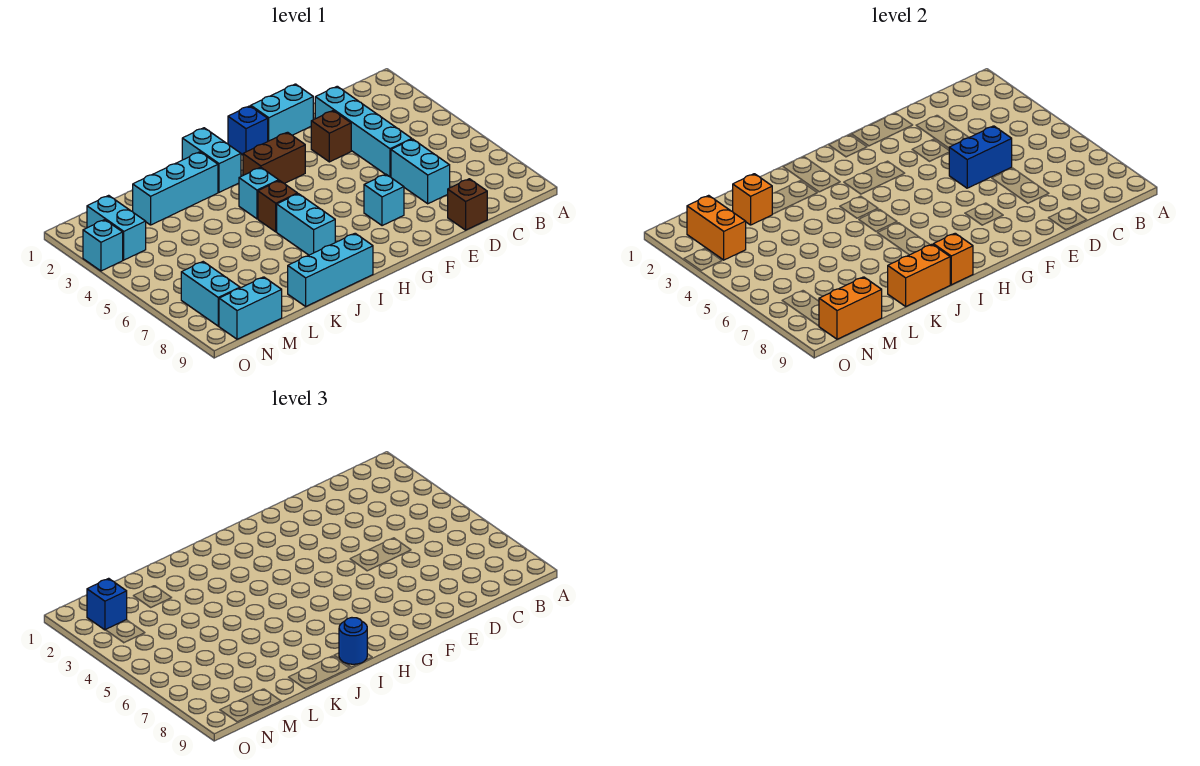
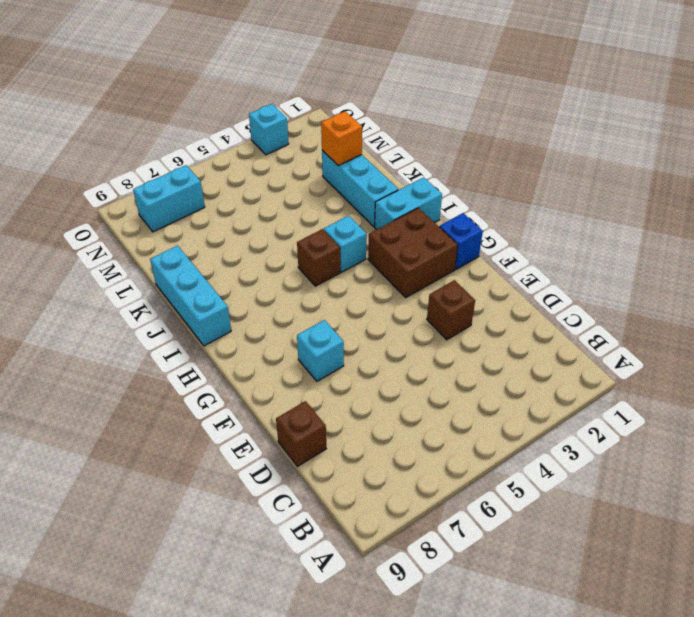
brown brick G2:H3 level 1 -> brown brick G3:H3 level 1
none -> cyan brick D2:D5 level 1
none -> cyan brick D6:D7 level 1
none -> cyan brick E1:F1 level 1

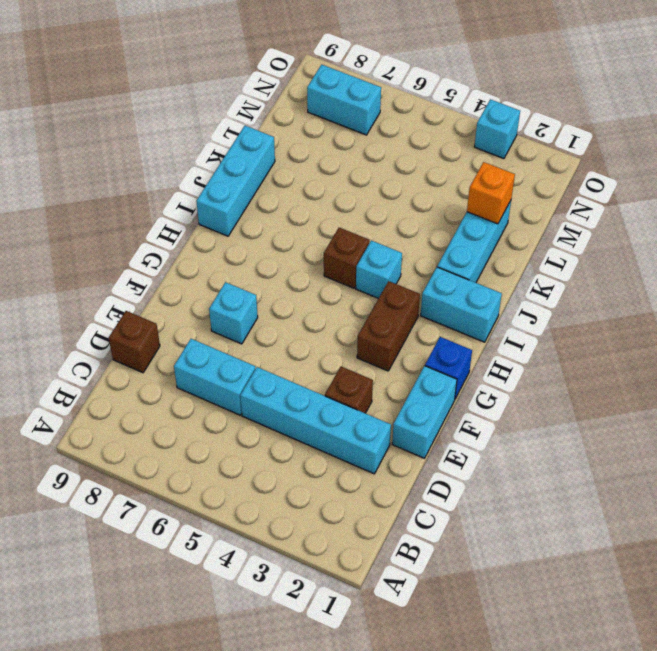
none -> cyan brick I6:I7 level 1
none -> cyan brick M9:N9 level 1
none -> cyan brick N2:N3 level 1

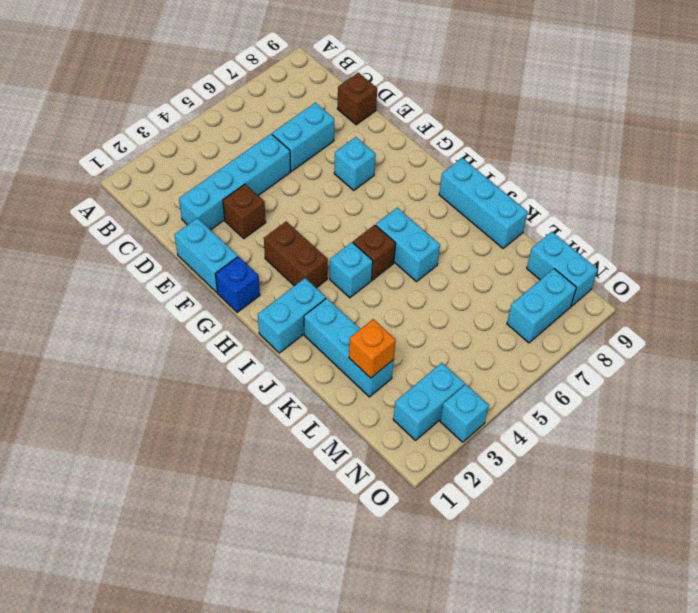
cyan brick I6:J6 level 1 -> cyan brick I6:I7 level 1
none -> blue brick D5:E5 level 2
none -> orange brick I9 level 2
none -> orange brick J9:K9 level 2

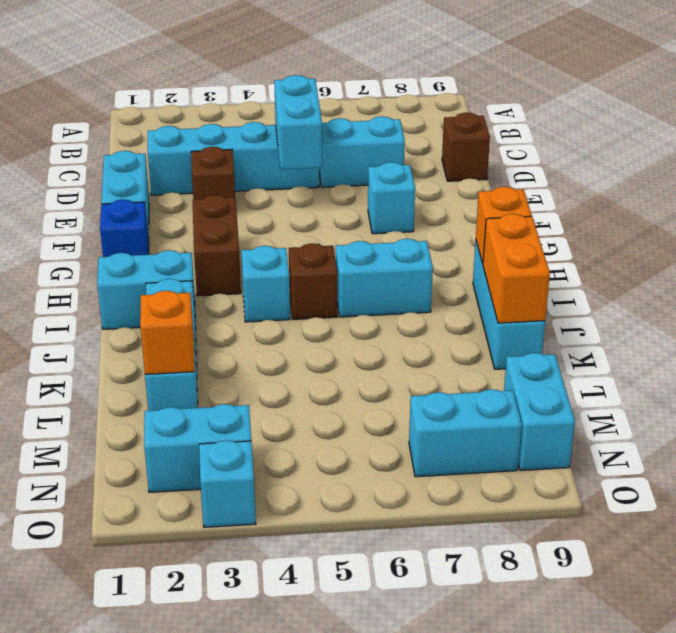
cyan brick D5:E5 level 2 -> blue brick D5:E5 level 2
none -> orange brick M9:N9 level 2
none -> orange brick N2:N3 level 2
none -> blue round brick I9 level 3

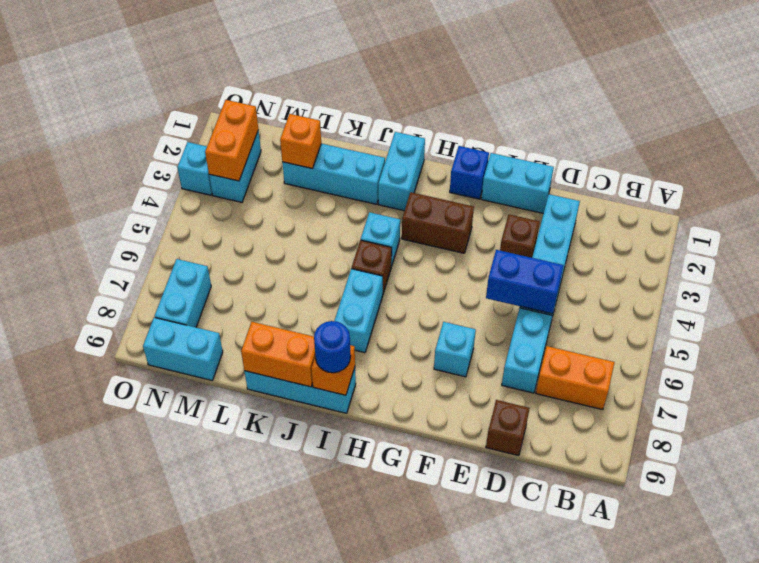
orange brick B7:C7 level 1 -> orange brick M9:N9 level 2
none -> blue brick N2 level 3

